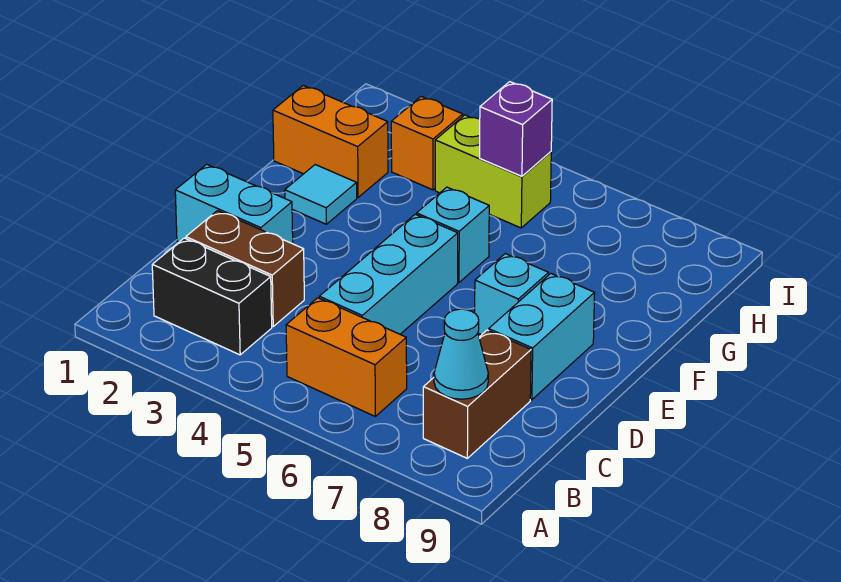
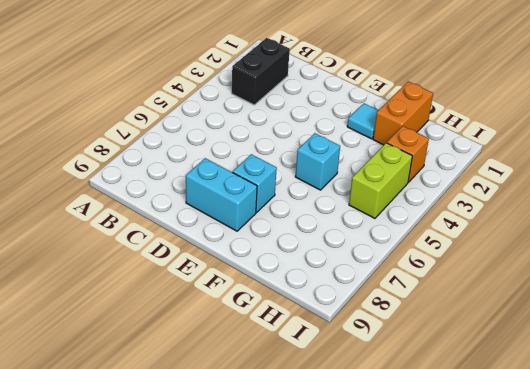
none -> orange brick B5:B6 level 1
none -> brown brick B8:C8 level 1
none -> brown brick C2:C3 level 1

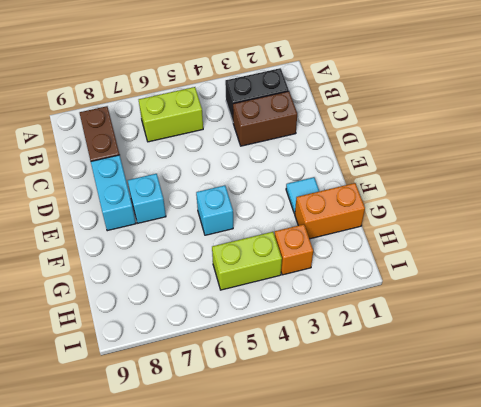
lime brick B5:B6 level 1 -> orange brick B5:B6 level 1
none -> cyan brick C5:E5 level 1
none -> cyan brick D1:D2 level 1
none -> cyan cone B8 level 2

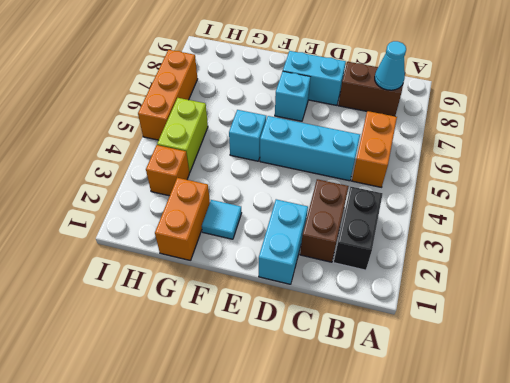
orange brick I5:I7 level 1 -> none
none -> purple brick H5 level 2

